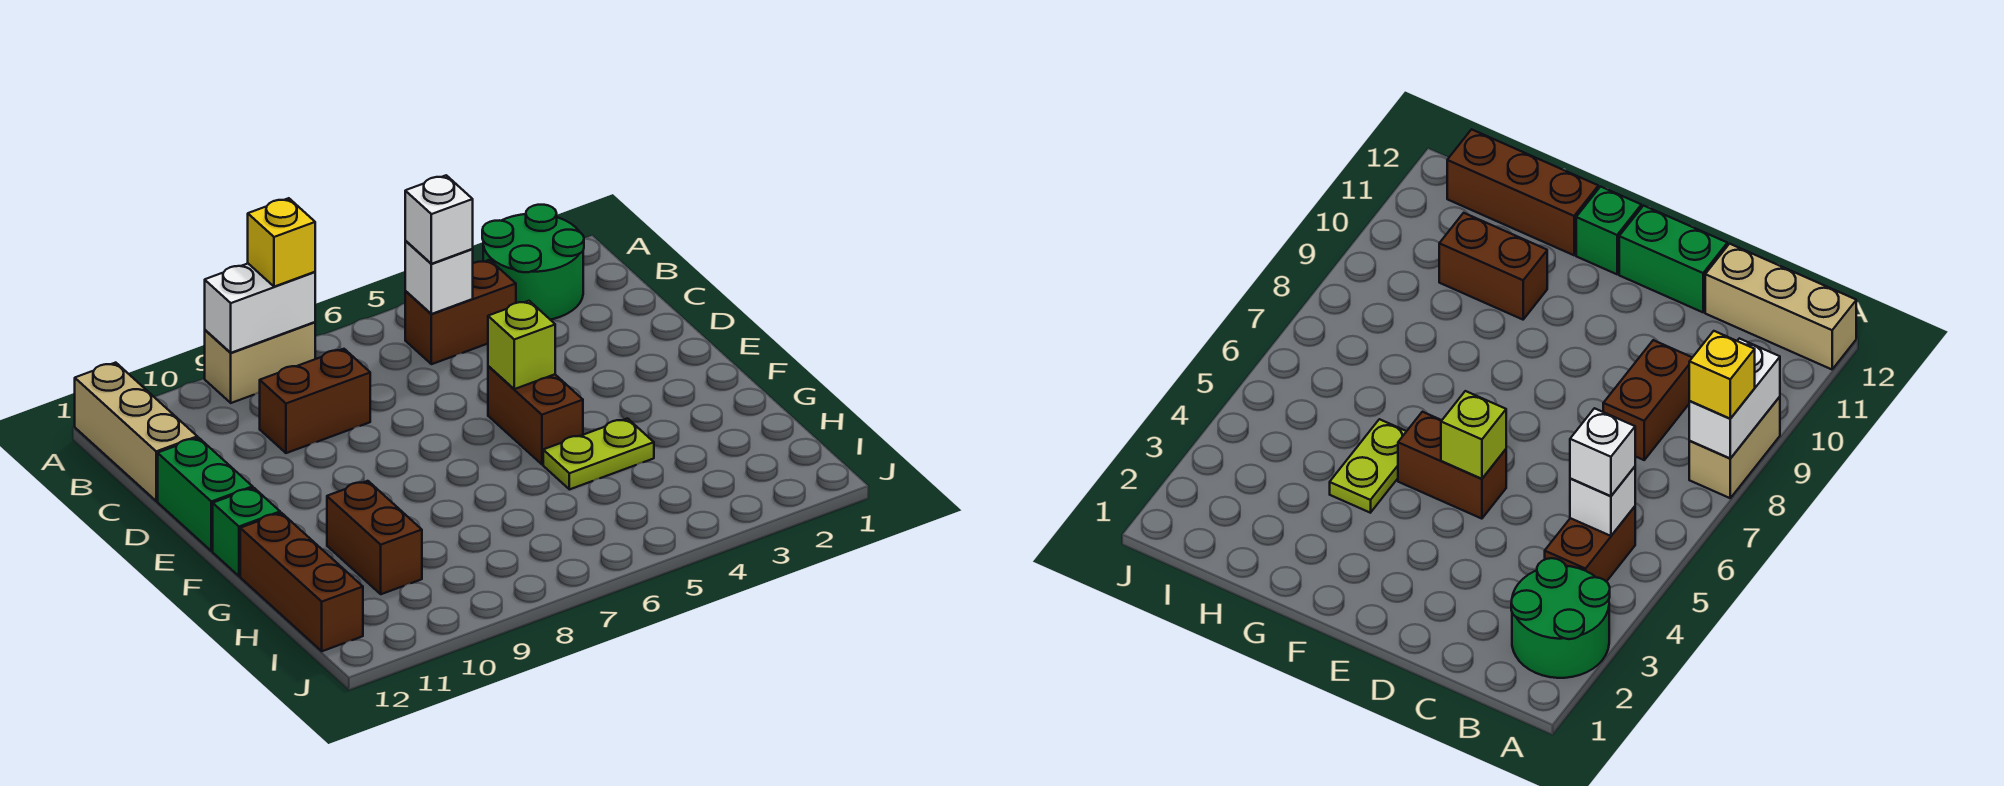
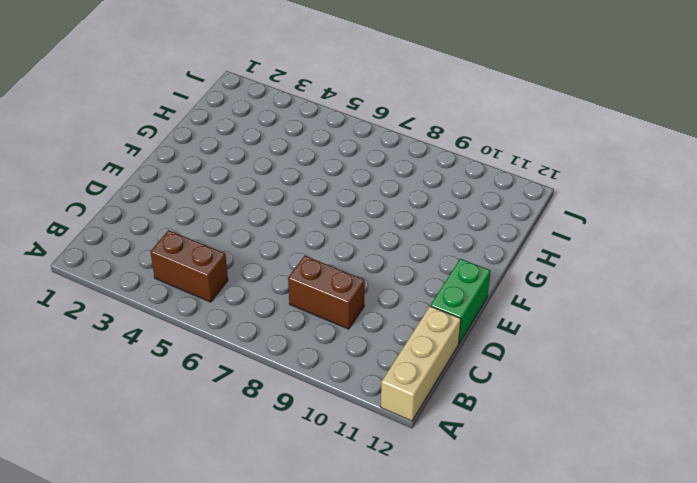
none -> green round brick A2:B3 level 1
none -> tan brick A8:A9 level 1
none -> brown brick E5:F5 level 1

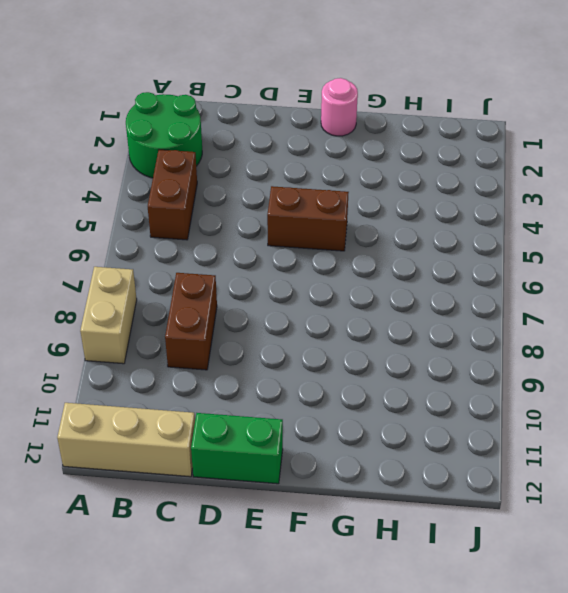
pink round brick F1 level 1 -> none
none -> green brick F12 level 1
none -> lime plate G4:G5 level 1
none -> brown brick G10:H10 level 1

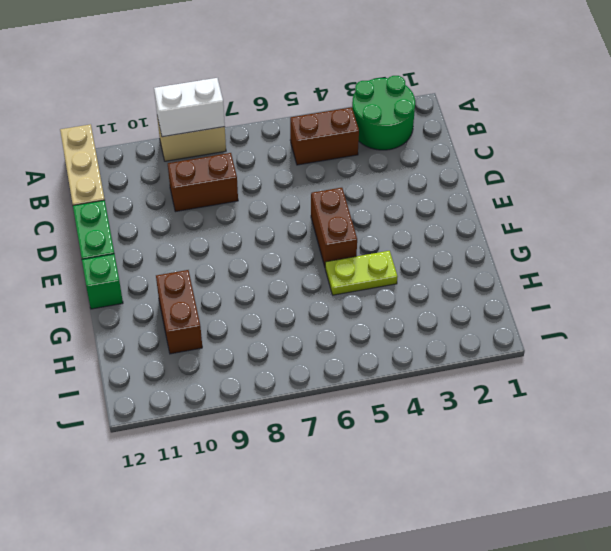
none -> brown brick G12:I12 level 1
none -> white brick B5 level 2
none -> lime brick E5 level 2

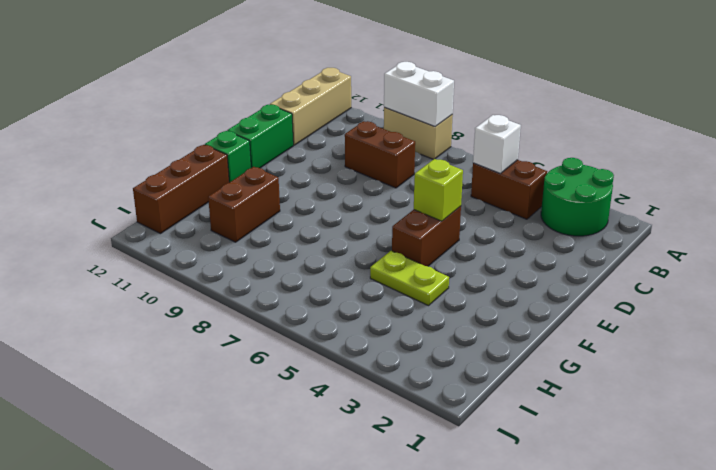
none -> yellow brick A8 level 3
none -> white brick B5 level 3

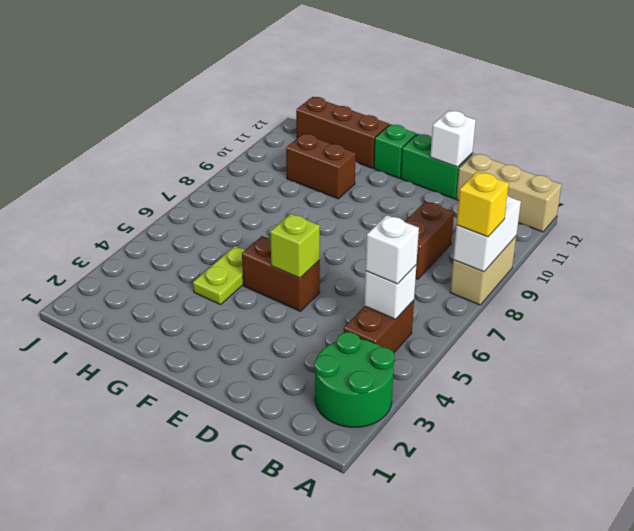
white brick D12 level 2 -> none

